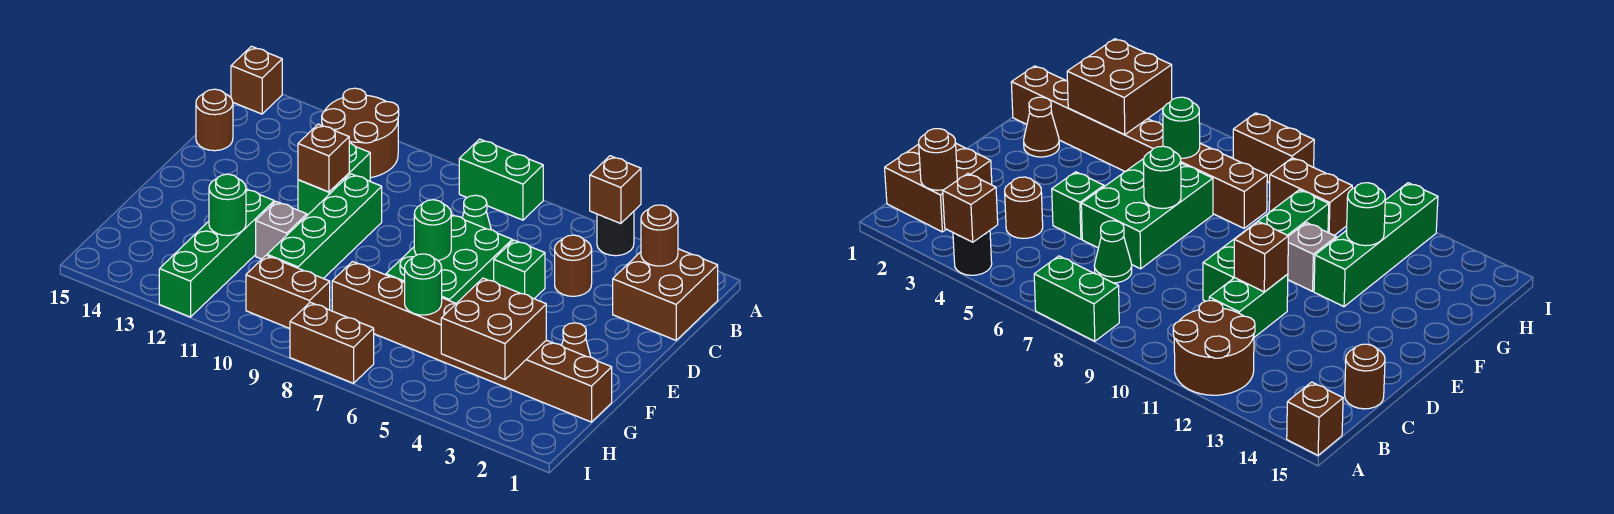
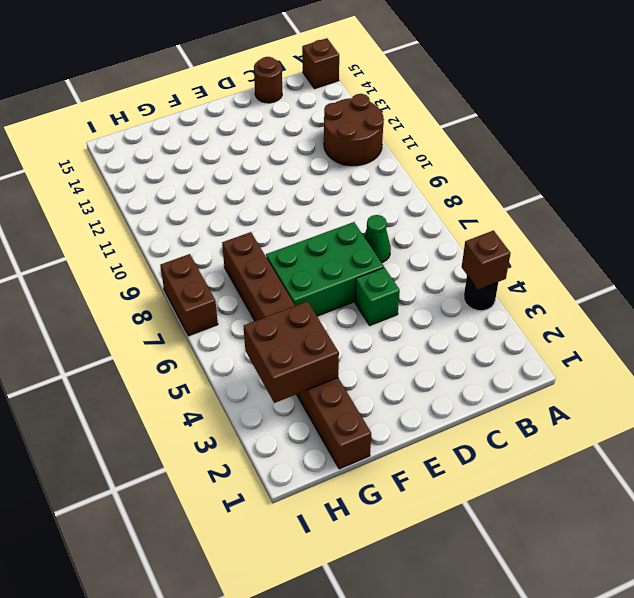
none -> green brick A7:A8 level 1
none -> brown brick B1:C2 level 1
none -> brown round brick C4 level 1

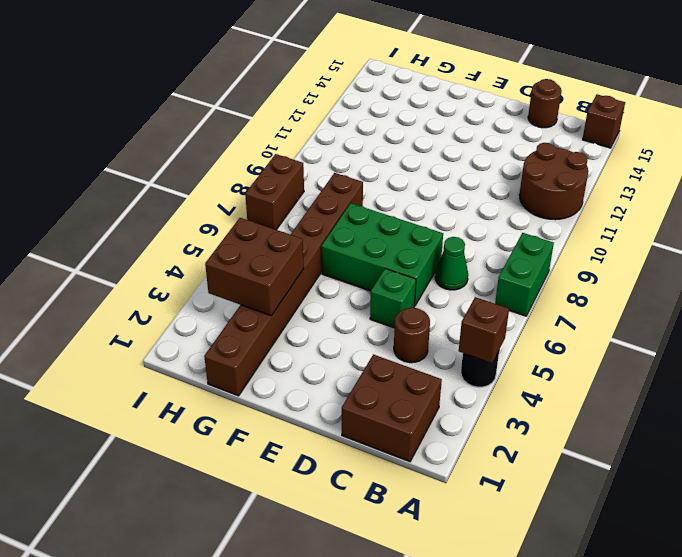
none -> green brick C11:D11 level 1
none -> green brick D10:G10 level 1
none -> brown cone F2 level 1

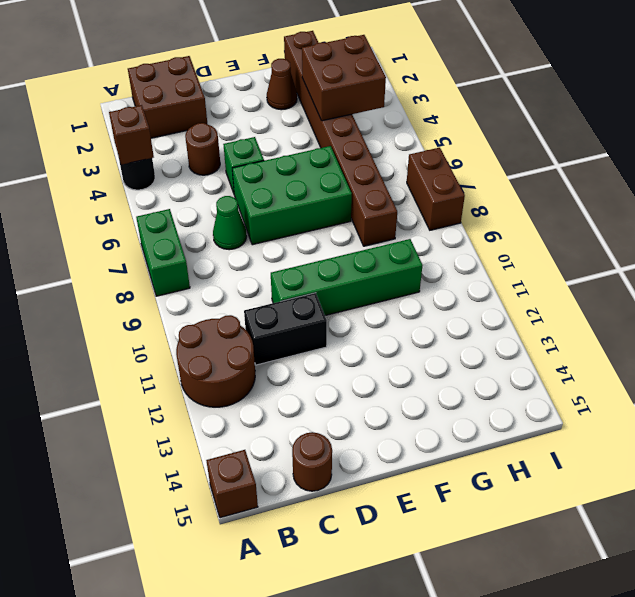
black brick C11:D11 level 1 -> green brick C11:D11 level 1
none -> grey brick F11 level 1
none -> green brick F12:I12 level 1
none -> brown brick H9:H10 level 1

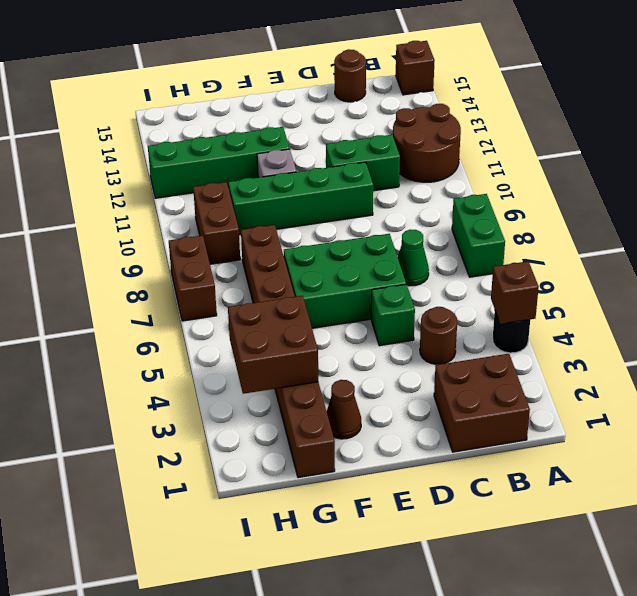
none -> brown round brick B2 level 2
none -> brown brick D11 level 2
none -> green round brick E7 level 2

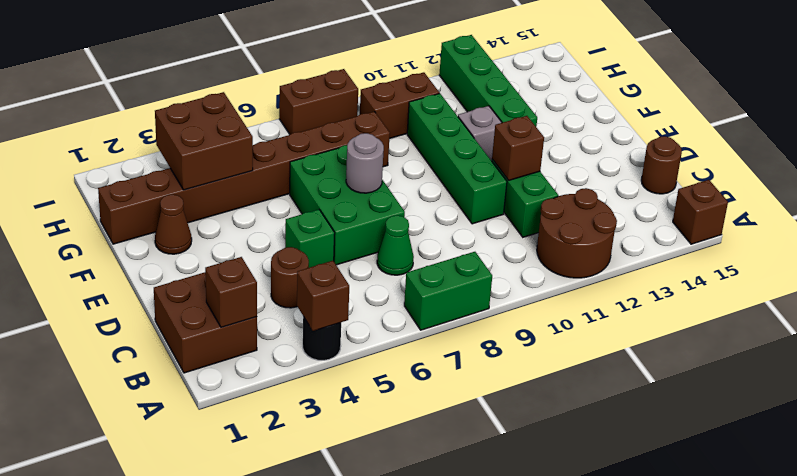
brown brick B2 level 2 -> brown round brick B2 level 2
grey round brick E7 level 2 -> green round brick E7 level 2
none -> green round brick G6 level 2
none -> green round brick G12 level 2

